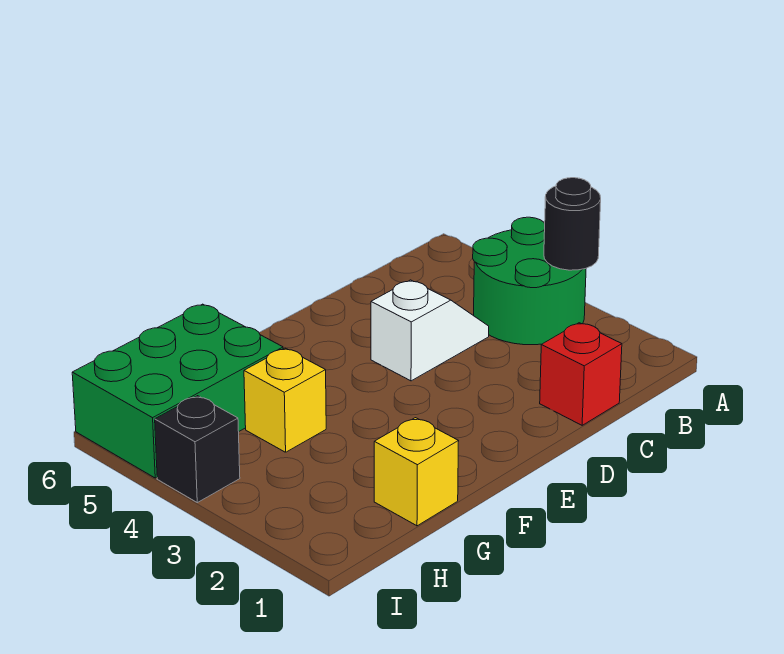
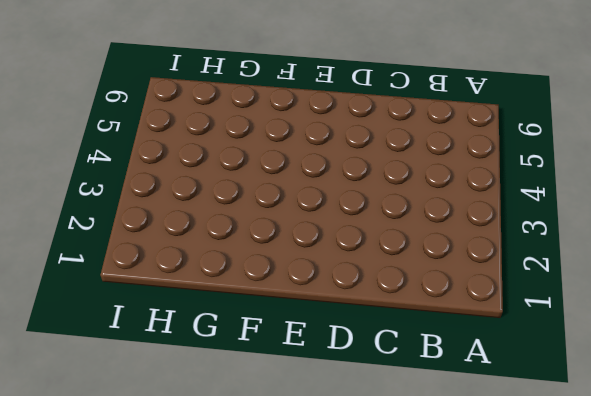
none -> green round brick A3:B4 level 1
none -> red brick C1 level 1

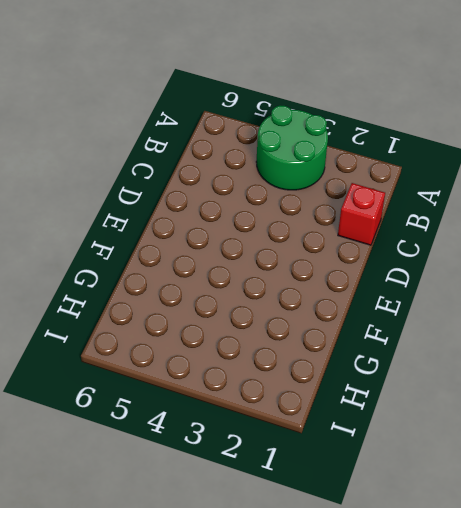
none -> white slope C4:D4 level 1 top D
none -> yellow brick G1 level 1

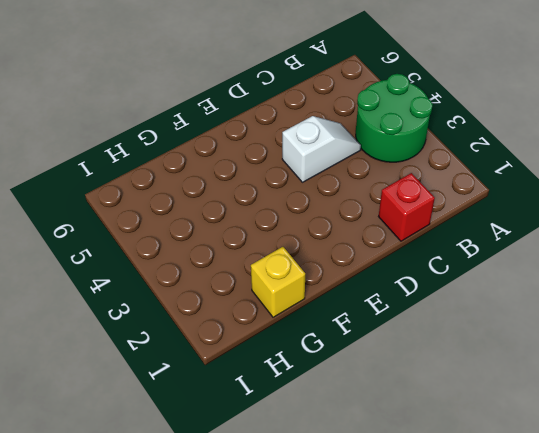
none -> yellow brick G4 level 1
none -> green brick G5:I6 level 1

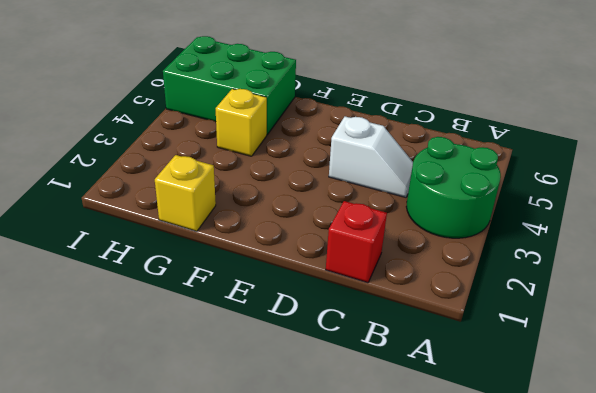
none -> black brick I4 level 1
none -> black round brick A3 level 2

